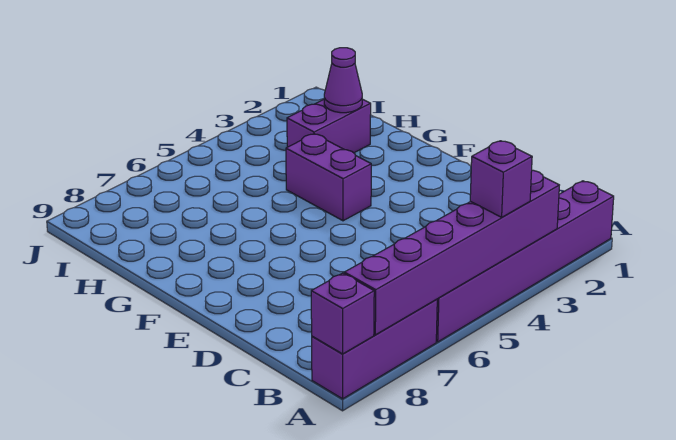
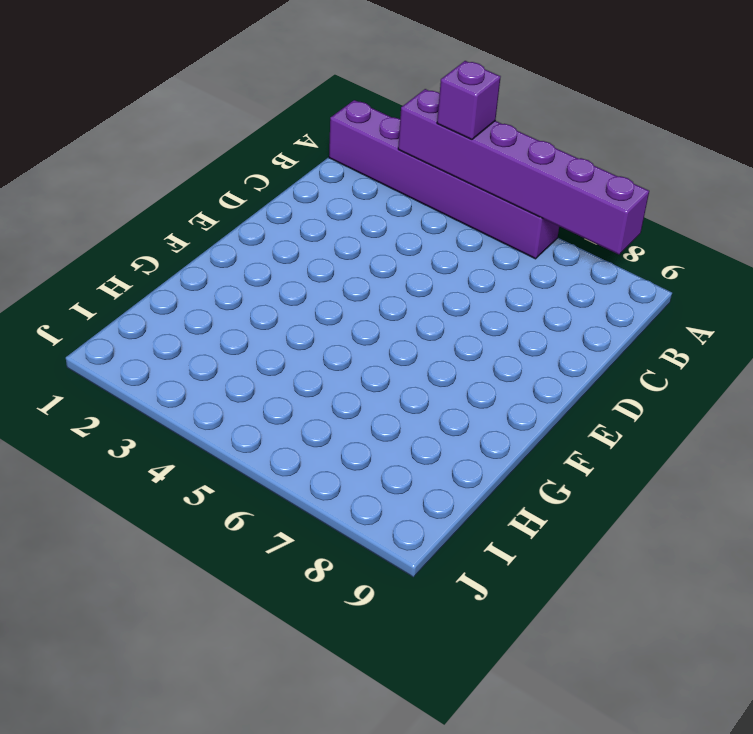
none -> purple brick A7:A9 level 1
none -> purple brick F4:G4 level 1

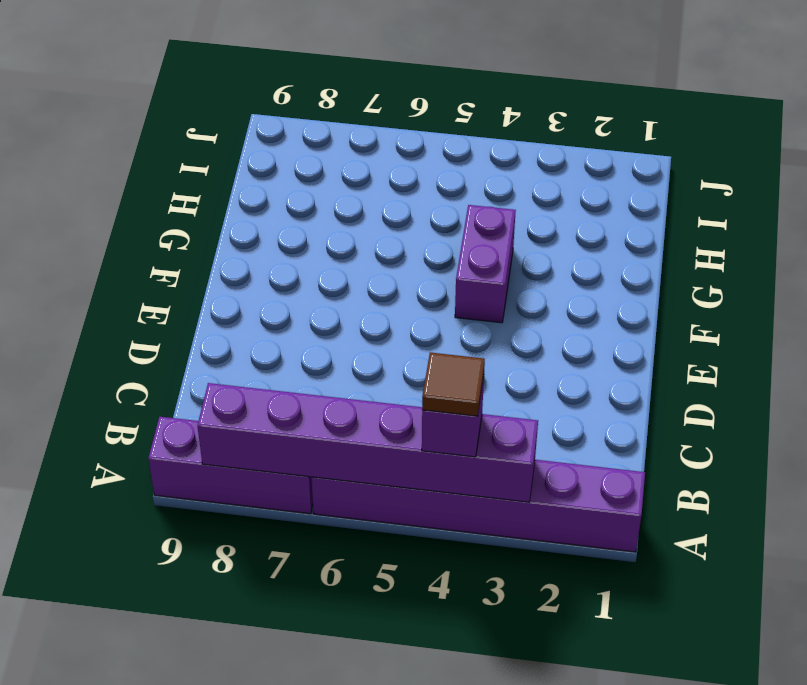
brown tile A4 level 4 -> none
none -> purple brick H2:H3 level 1
none -> purple brick A9 level 2

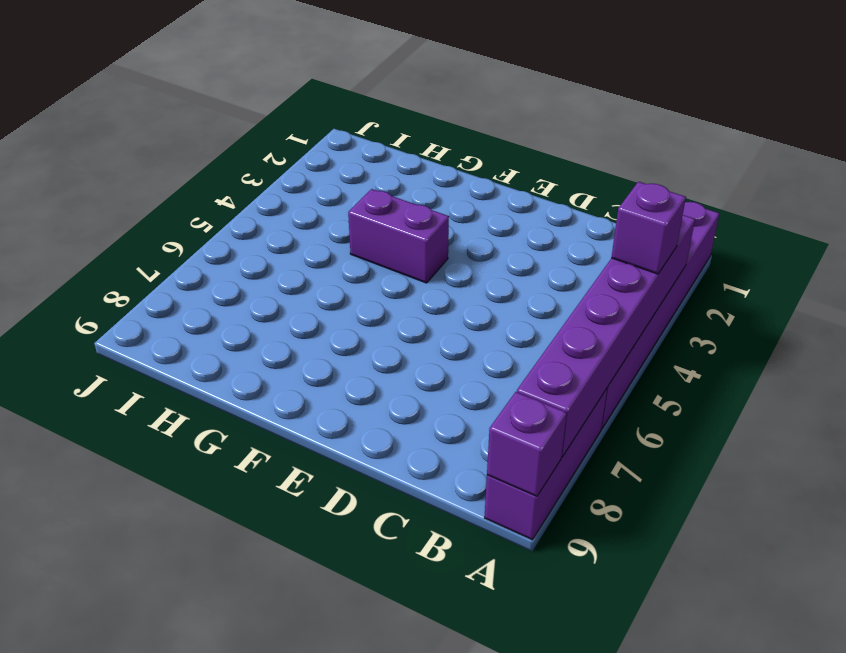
none -> purple brick H2:H3 level 1
none -> purple cone H2 level 2

